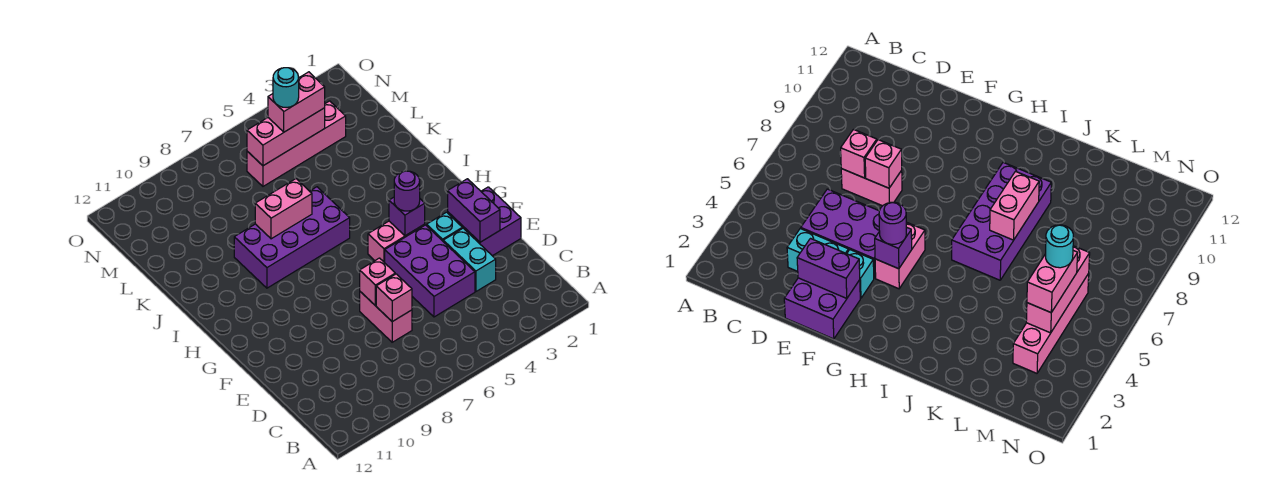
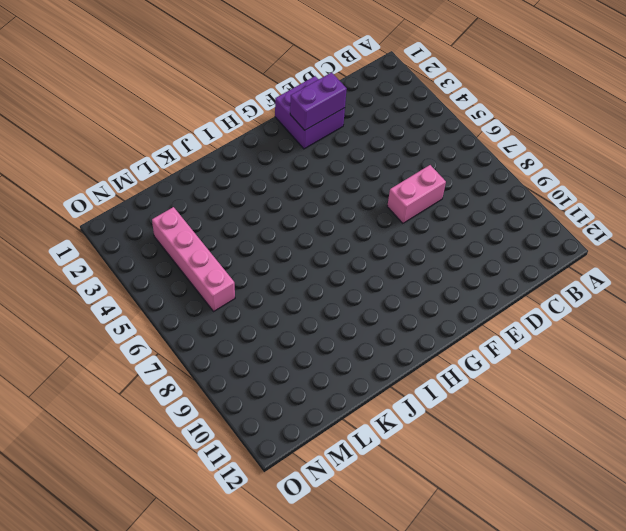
none -> cyan brick D3:E3 level 1
none -> purple brick D4:F5 level 1
none -> cyan brick F3 level 1

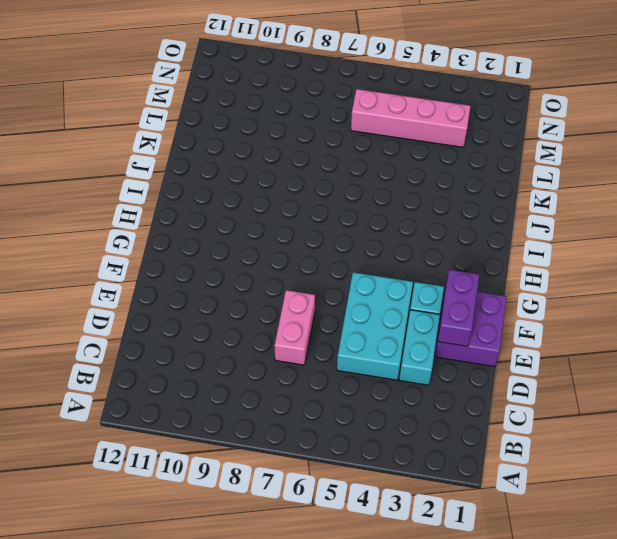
cyan brick D4:F5 level 1 -> purple brick D4:F5 level 1
none -> pink brick G4:G5 level 1
none -> purple brick I6:J9 level 1
none -> pink brick D7 level 2

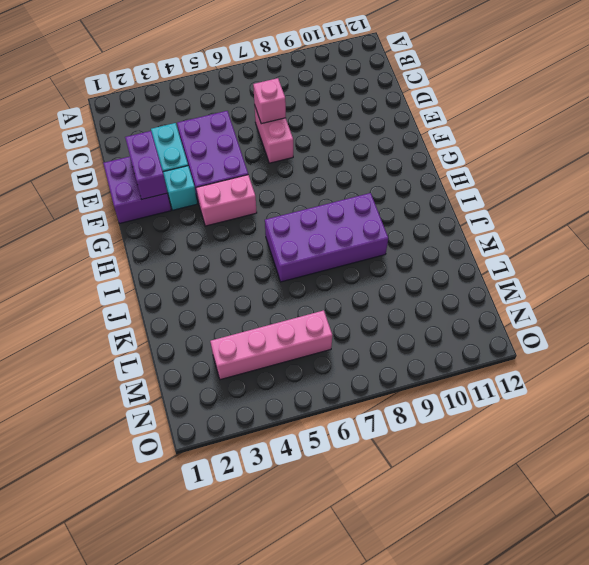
none -> pink brick E7 level 2
none -> purple brick G4 level 2
none -> pink brick J7:J8 level 2

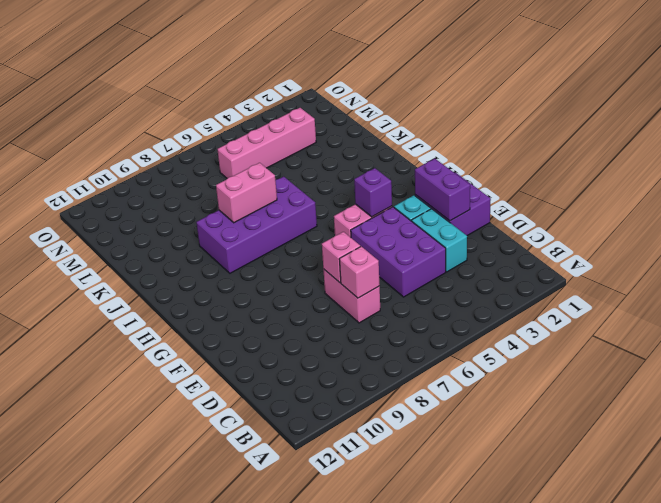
none -> pink brick M4:M6 level 2
none -> purple round brick G4 level 3
none -> pink brick M4:M5 level 3

